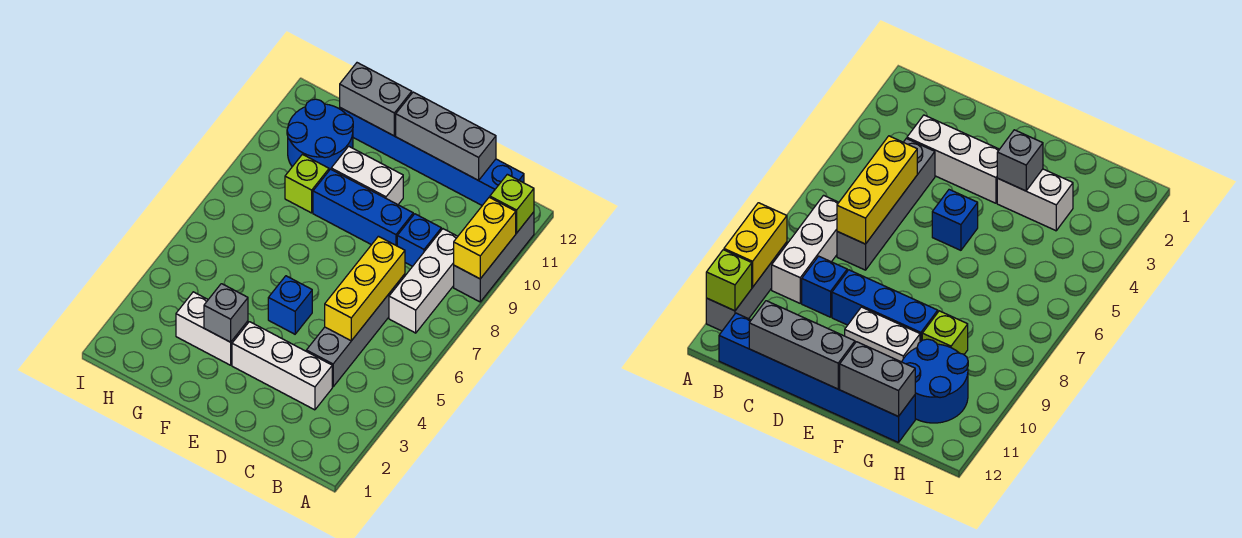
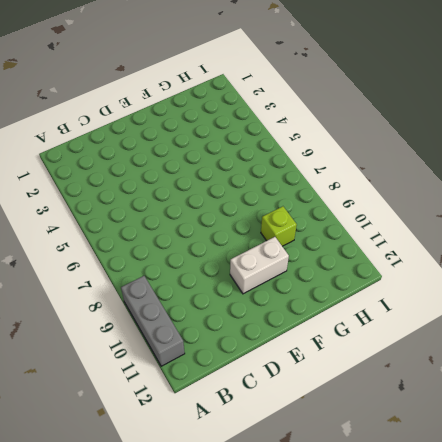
none -> white brick B7:B9 level 1
none -> blue brick B12:G12 level 1
none -> white brick C3:E3 level 1

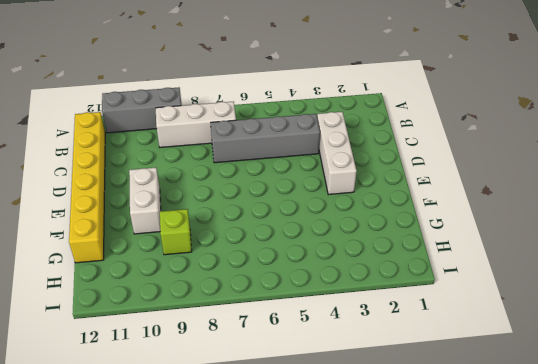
yellow brick B12:G12 level 1 -> blue brick B12:G12 level 1
none -> blue brick C9 level 1
none -> blue brick D9:F9 level 1
none -> blue brick E5 level 1

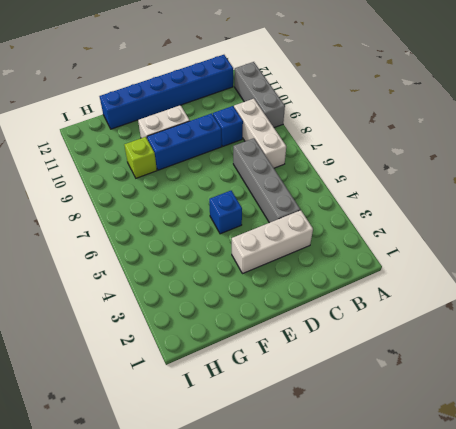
none -> white brick F3:G3 level 1
none -> blue round brick G10:H11 level 1
none -> yellow brick A9:A10 level 2

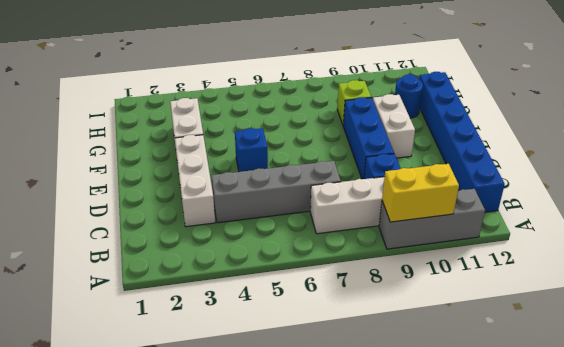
blue round brick G11 level 1 -> blue round brick G10:H11 level 1
none -> lime brick A11 level 2
none -> yellow brick C5:C7 level 2
none -> grey brick C12:E12 level 2

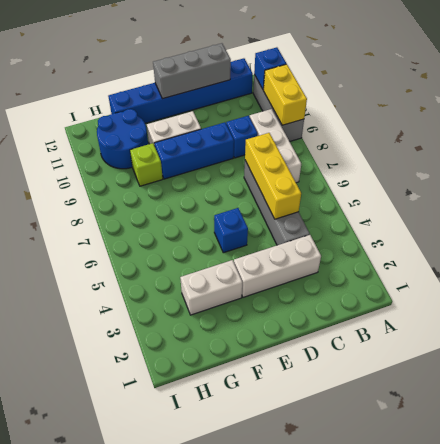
blue brick A11 level 2 -> lime brick A11 level 2
none -> grey brick F3 level 2
none -> grey brick F12:G12 level 2

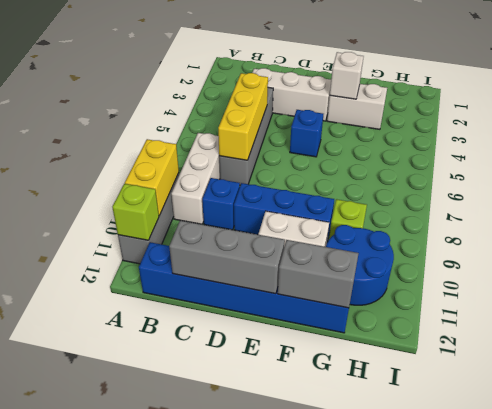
white brick F3 level 2 -> grey brick F3 level 2

